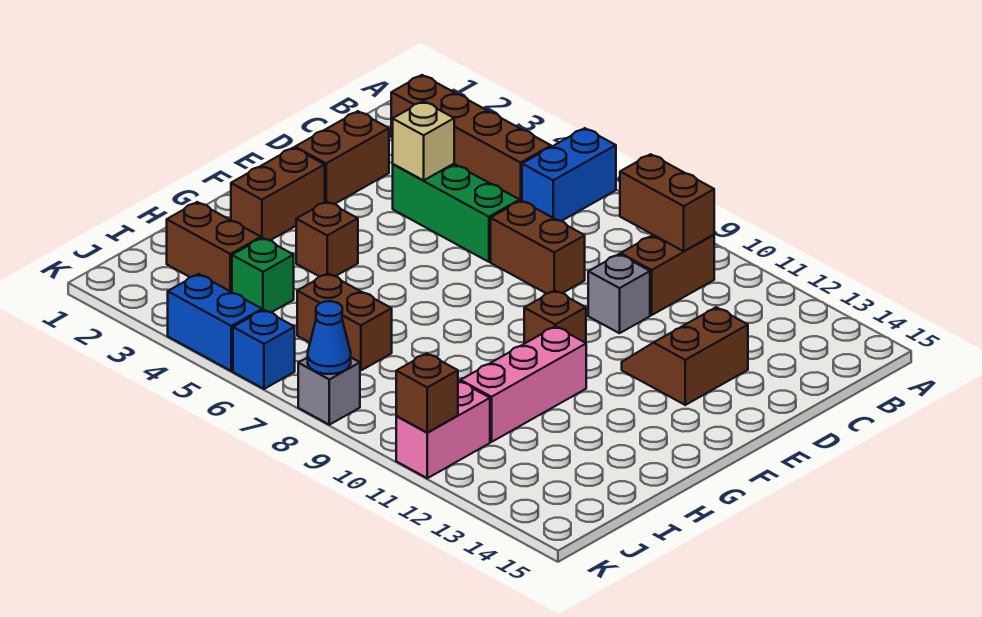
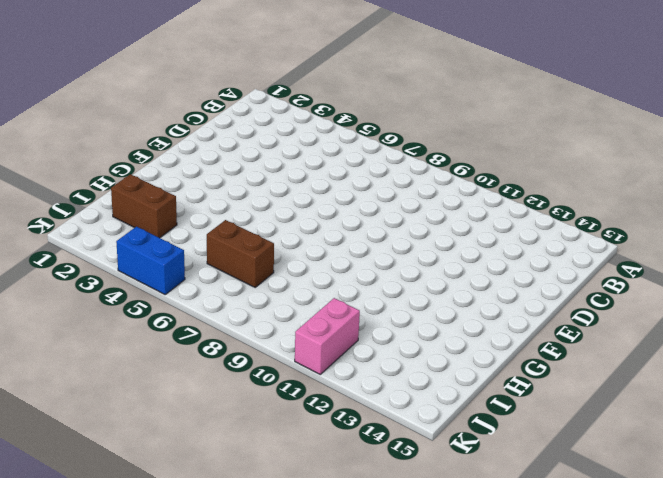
none -> blue brick A6:B6 level 1
none -> brown brick B2:B5 level 1
none -> brown brick B10:C10 level 1

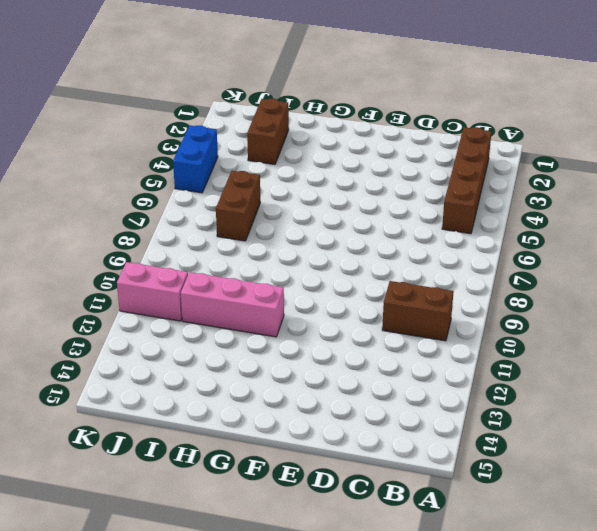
none -> blue brick A6:B6 level 1
none -> brown brick D2:E2 level 1
none -> green brick D4:D6 level 1

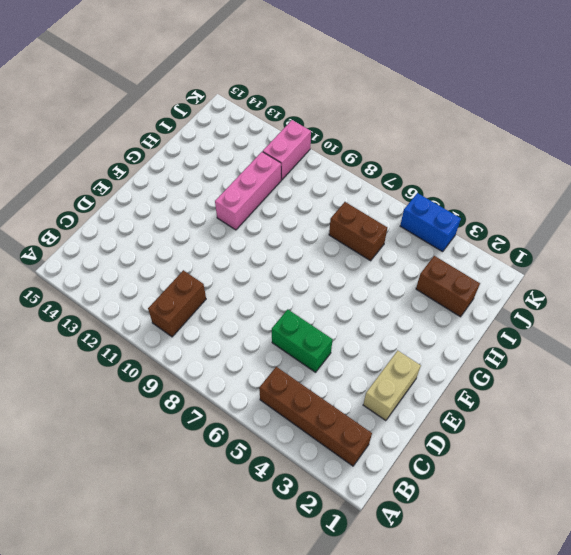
tan brick D2:E2 level 1 -> brown brick D2:E2 level 1
green brick D5:D6 level 1 -> green brick D4:D6 level 1
none -> blue brick A6:B6 level 1
none -> brown brick D7:D8 level 1
none -> grey brick D10 level 1

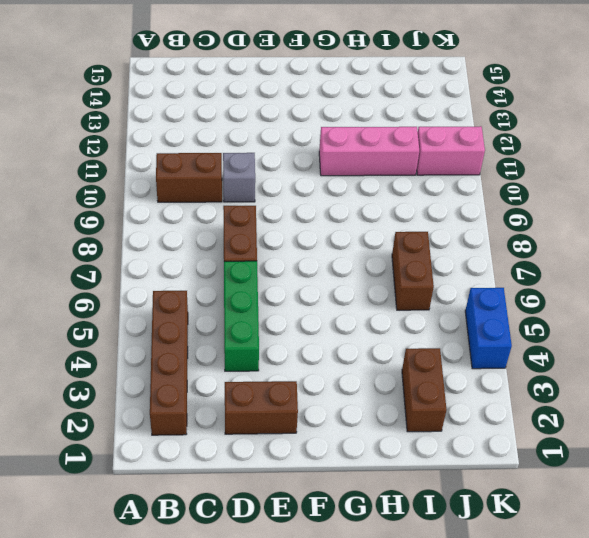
none -> blue brick A6:B6 level 1
none -> brown slope D12:E13 level 1 top 13
none -> brown brick F2:G2 level 1

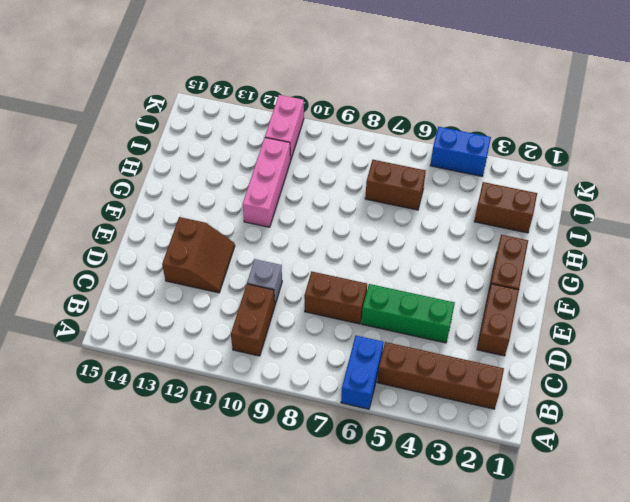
none -> brown brick F10 level 1
none -> brown brick G4 level 1
none -> green brick I4 level 1

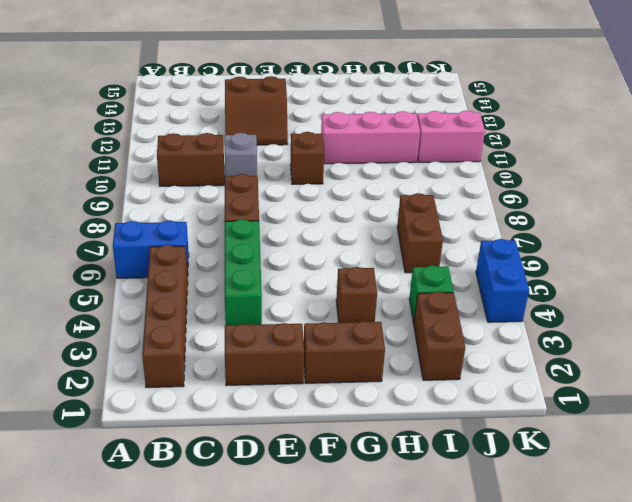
none -> blue brick K6 level 1
none -> grey brick K8 level 1
none -> brown brick B9:B10 level 2

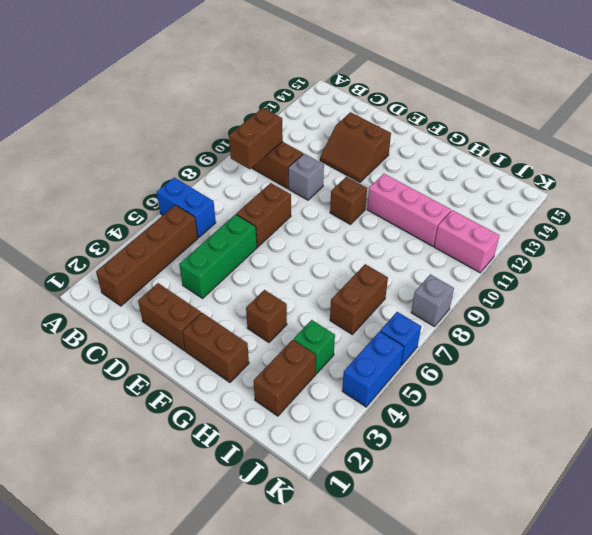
none -> tan brick D4 level 2
none -> blue cone K8 level 2
none -> brown brick K11 level 2

